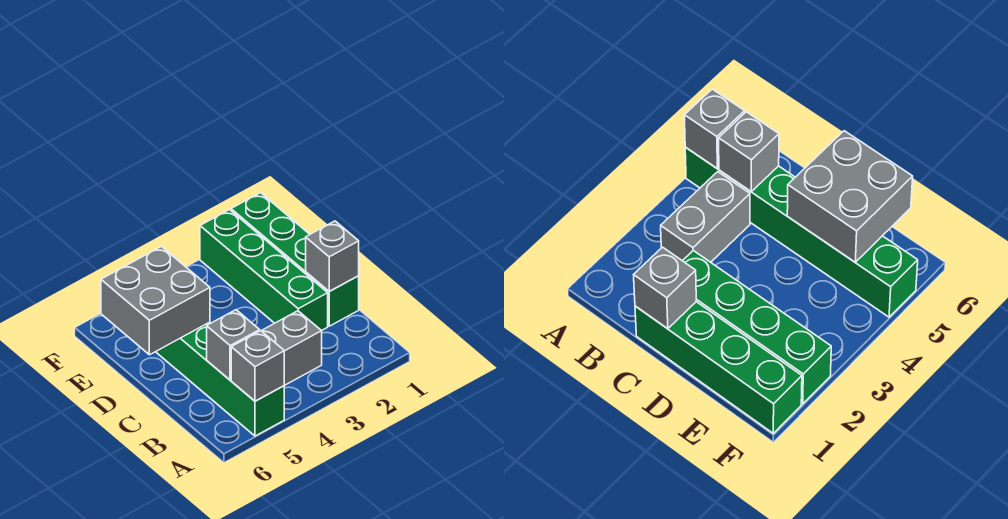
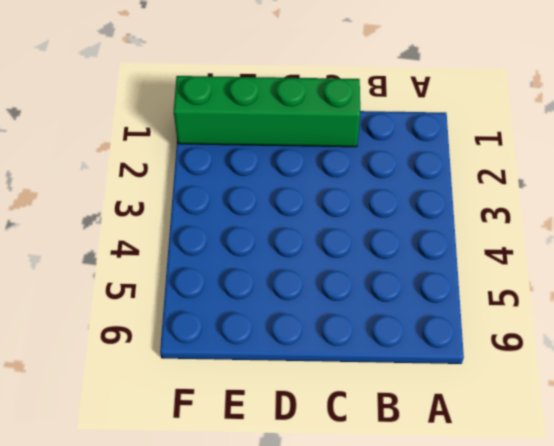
none -> green brick A5:F5 level 1
none -> grey brick B3:B4 level 1

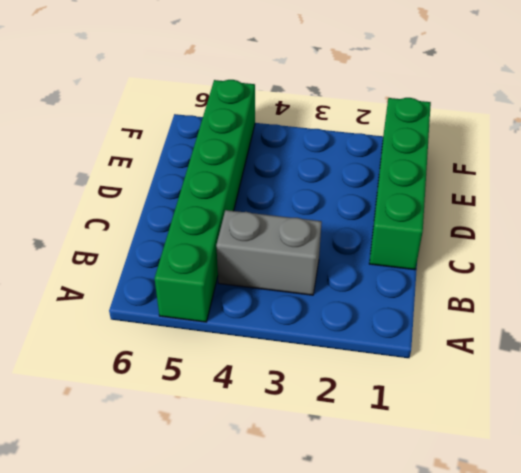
none -> green brick C2:F2 level 1
none -> grey brick A5 level 2

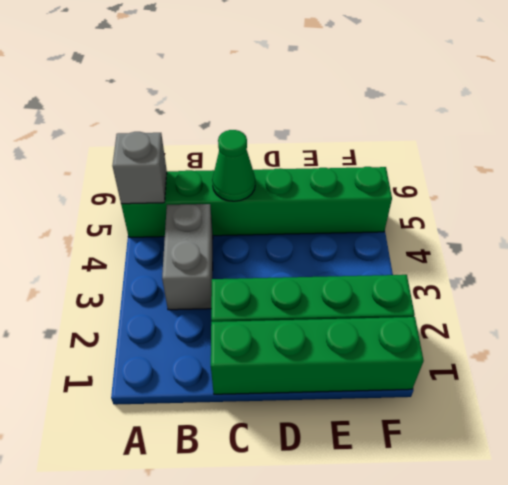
green cone C5 level 2 -> none
none -> grey brick B5 level 2
none -> grey brick C1 level 2

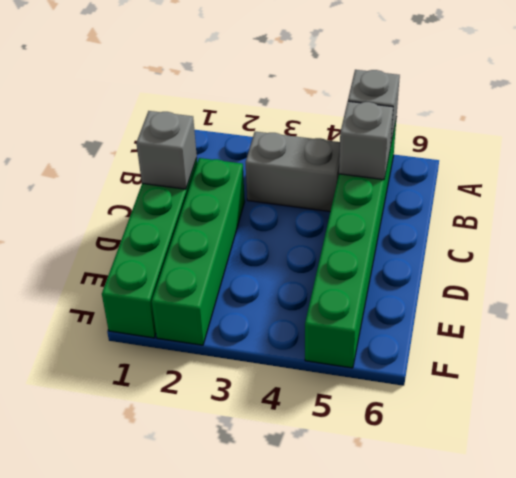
none -> grey brick D5:E6 level 2

